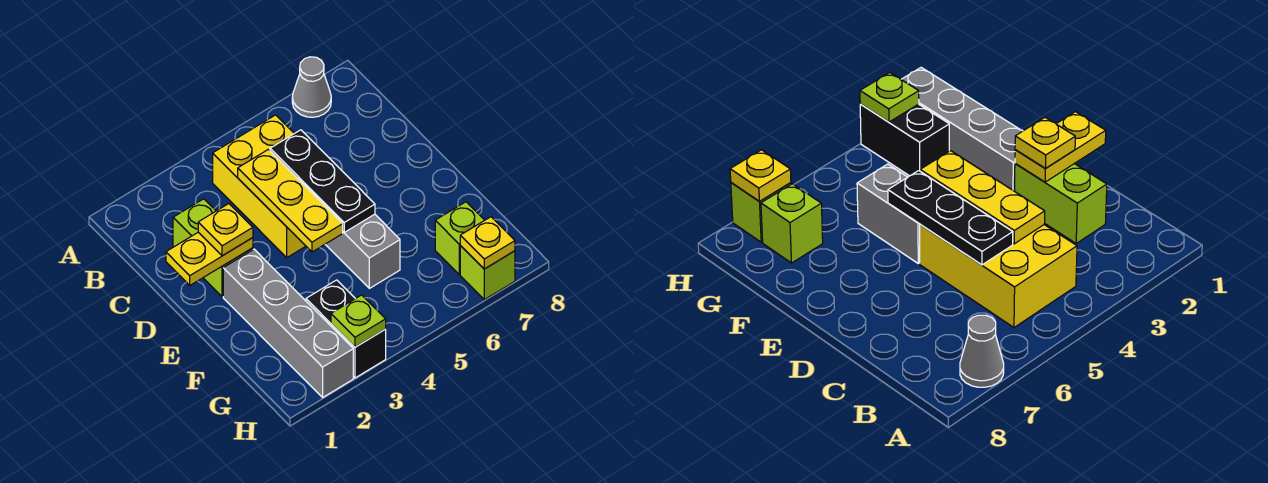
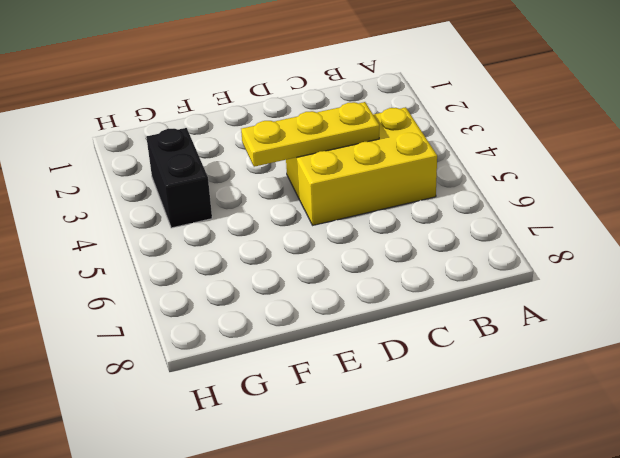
black brick G3:G4 level 1 -> black brick G3:H3 level 1
none -> grey cone A7 level 1
none -> lime brick C2:D2 level 1
none -> grey brick E2:H2 level 1

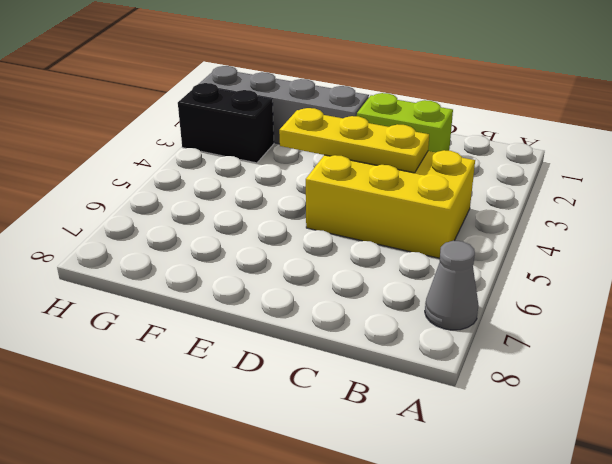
none -> grey brick E5:F5 level 1
none -> lime brick G7 level 1
none -> lime brick H7 level 1

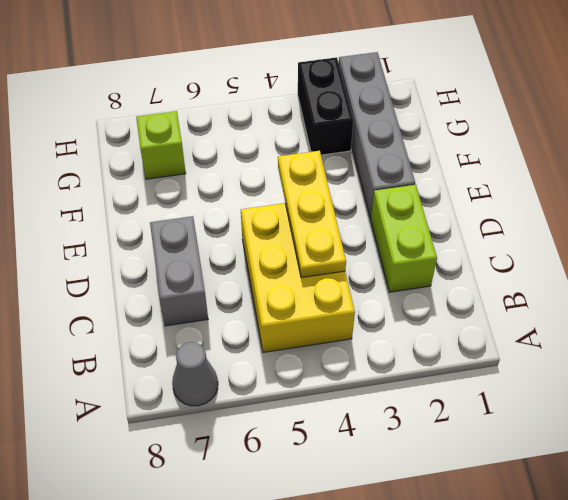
grey brick C7:D7 level 1 -> grey brick E5:F5 level 1
none -> lime brick H7 level 1
none -> black plate C5:E5 level 2
none -> yellow plate D1:D2 level 2

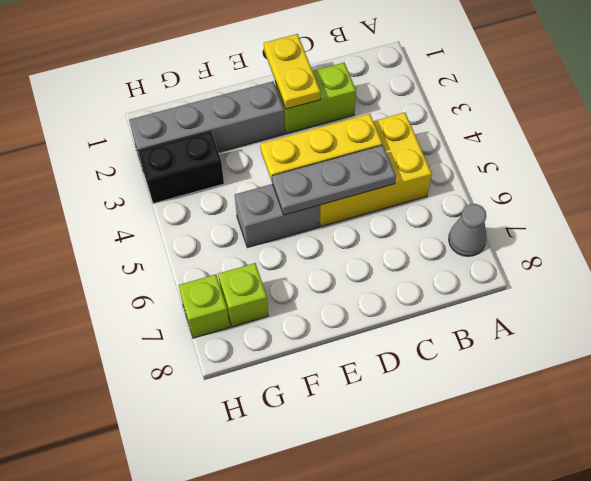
grey plate C5:E5 level 2 -> black plate C5:E5 level 2
none -> lime plate H3 level 2
none -> yellow plate H7 level 2
none -> yellow plate D2 level 3

